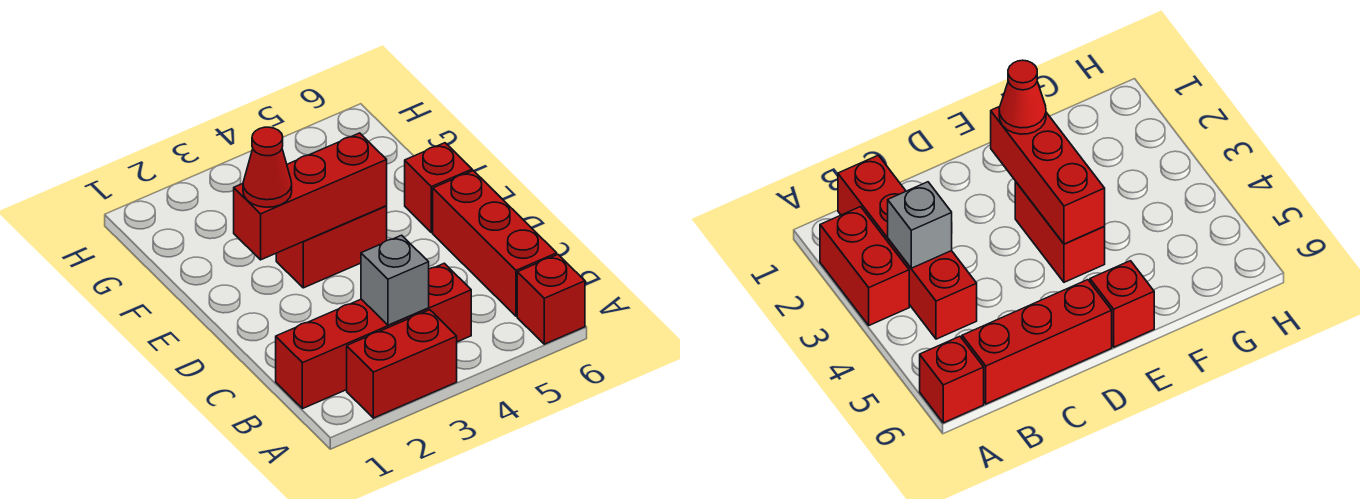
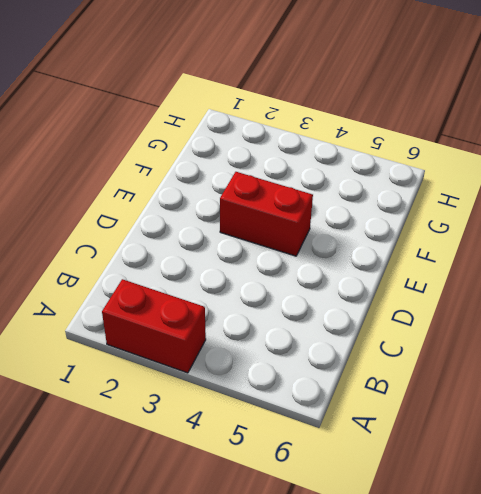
none -> red brick A6 level 1
none -> red brick B1:B4 level 1

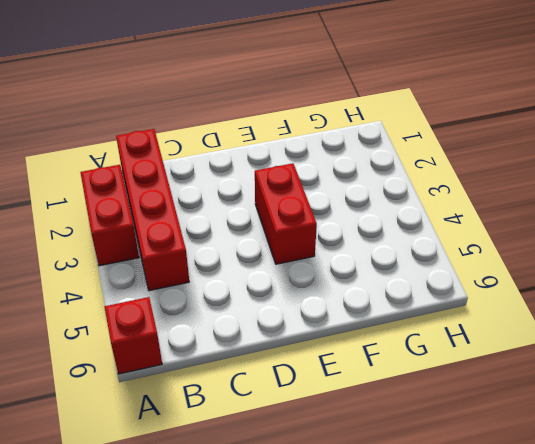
none -> red brick B6:D6 level 1
none -> red brick E6 level 1

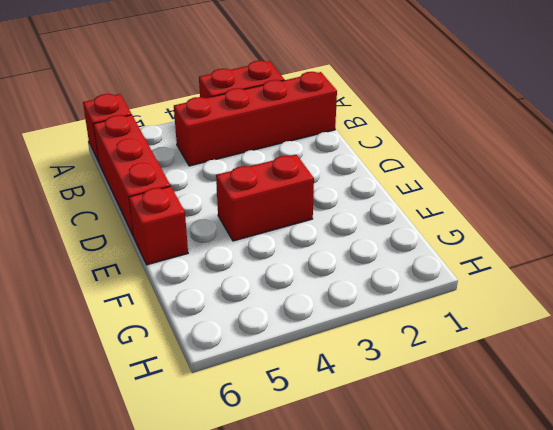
none -> grey brick B3 level 2
none -> red brick E2:E4 level 2

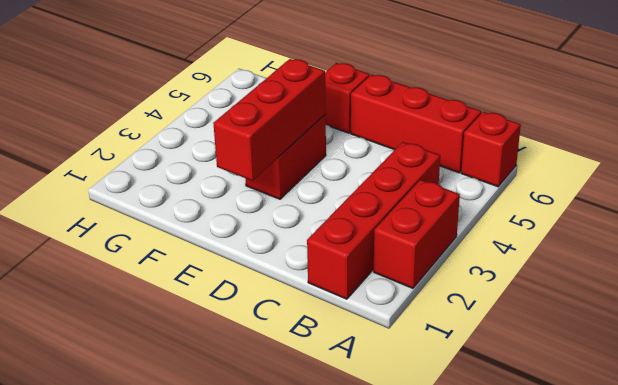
none -> grey brick B3 level 2
none -> red cone E2 level 3

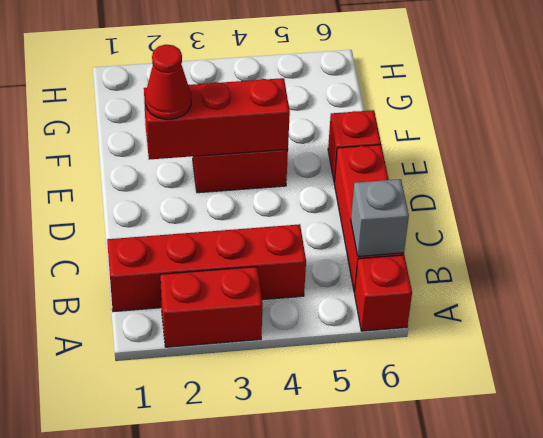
grey brick B6 level 2 -> grey brick B3 level 2

